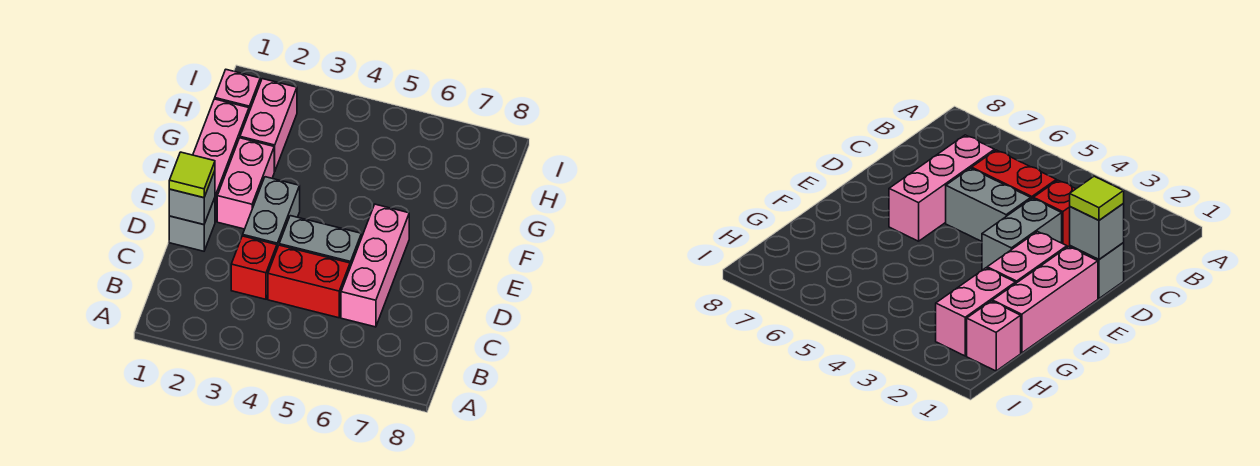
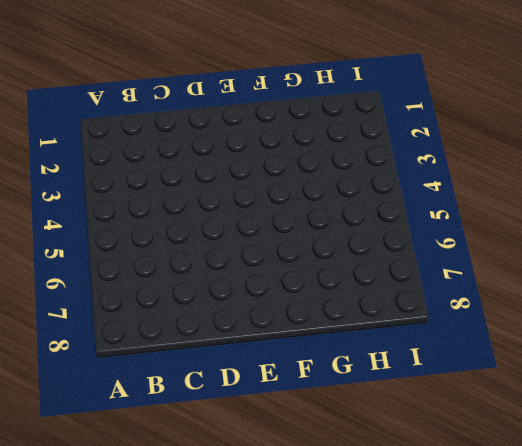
none -> red brick C3 level 1
none -> red brick C4:C5 level 1
none -> pink brick C6:E6 level 1

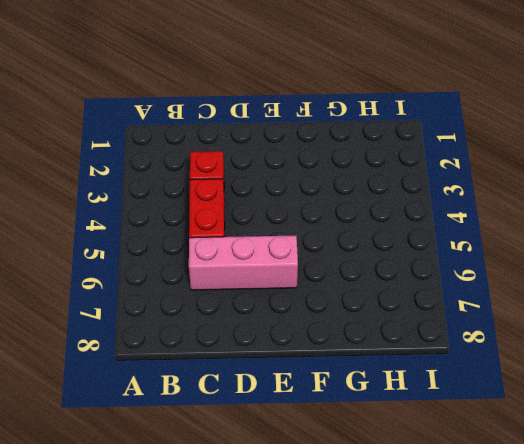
none -> grey brick D1 level 1
none -> grey brick D3:E3 level 1
none -> grey brick D4:D5 level 1

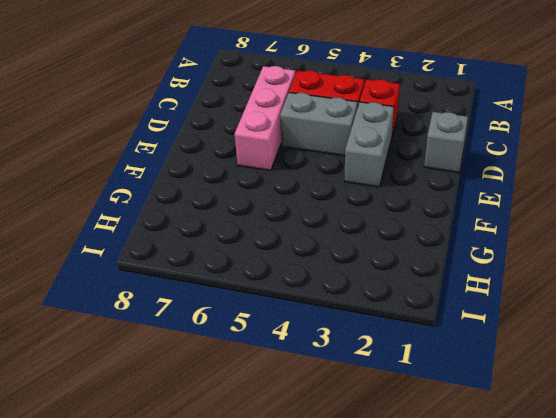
none -> pink brick E1:G1 level 1
none -> pink brick E2:F2 level 1
none -> pink brick G2:H2 level 1

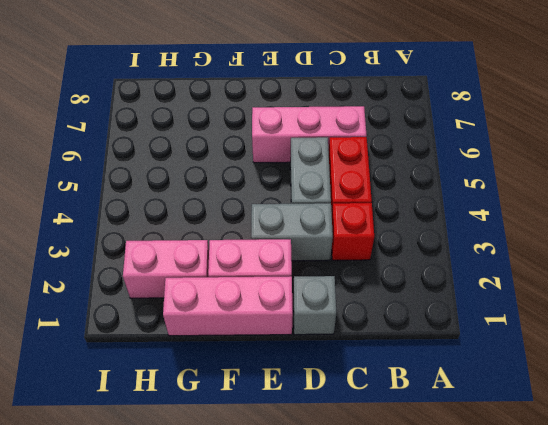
none -> pink brick H1 level 1
none -> grey brick D1 level 2
none -> lime tile D1 level 3

